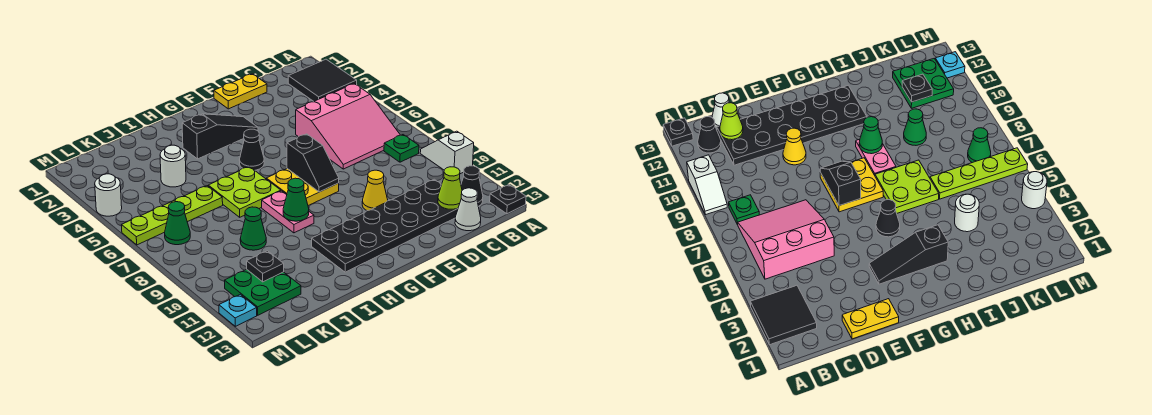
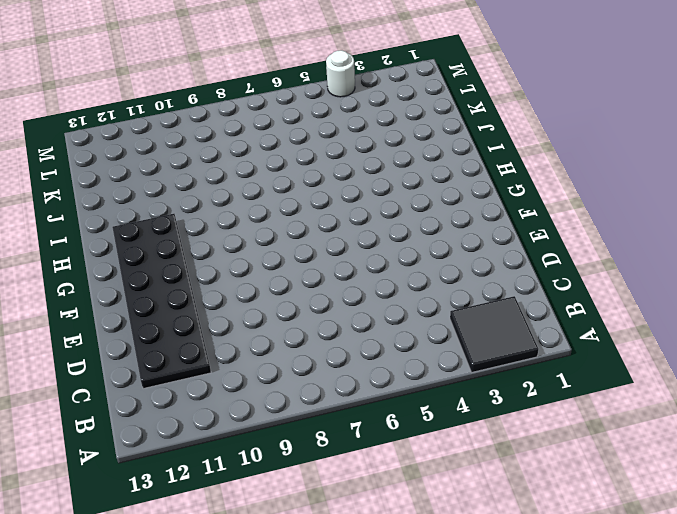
none -> white slope A9:A10 level 1 top 10
none -> black plate A13 level 1
none -> pink slope B5:D7 level 1 top 5

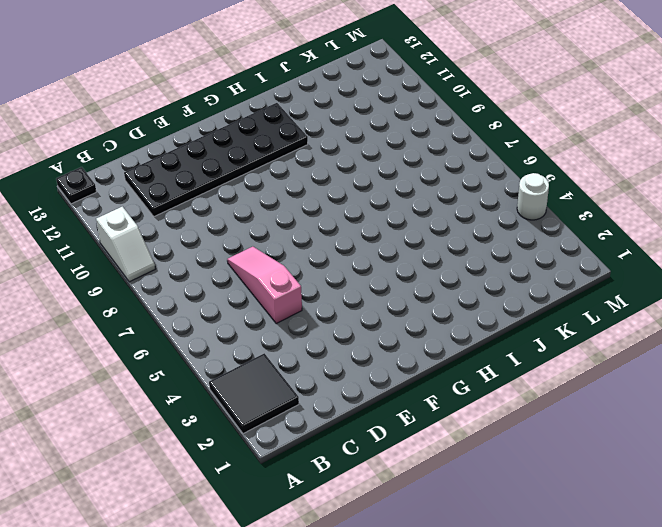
pink slope D5:D7 level 1 top 5 -> pink slope B5:D7 level 1 top 5
none -> green plate B8 level 1
none -> black cone B12 level 1
none -> white cone C13 level 1

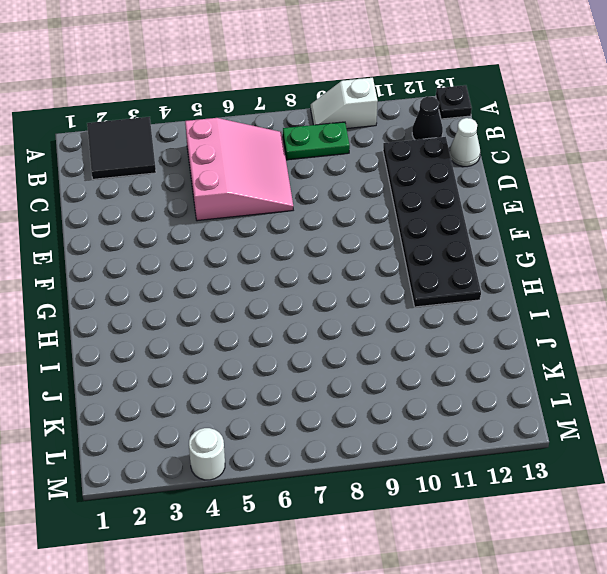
green plate B8:B9 level 1 -> green plate B8 level 1
none -> yellow plate D1:E1 level 1
none -> yellow cone E10 level 1
none -> black slope F3:H3 level 1 top H

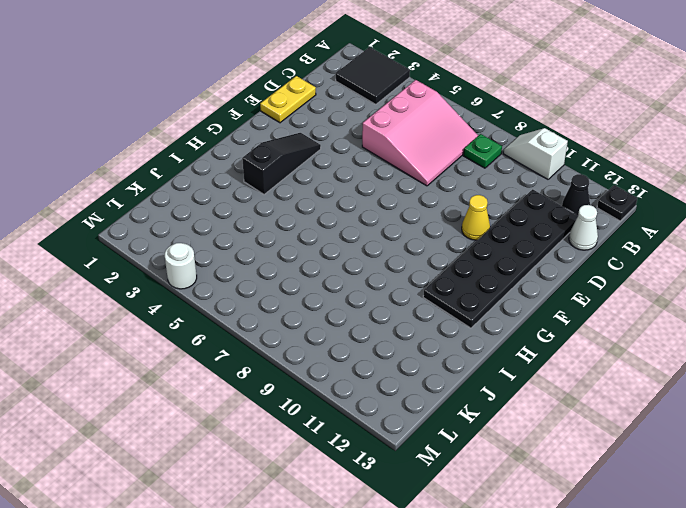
none -> yellow plate F7:G8 level 1
none -> black cone G5 level 1
none -> lime plate H6:I7 level 1

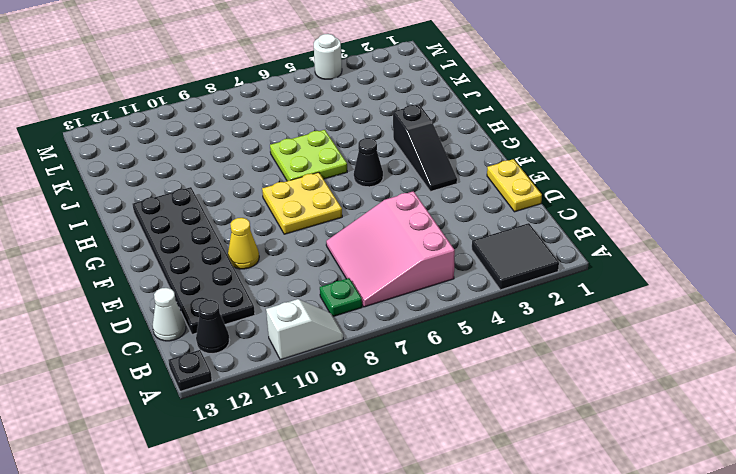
none -> pink plate H8:H9 level 1
none -> white round brick J4 level 1
none -> lime plate J6:M6 level 1

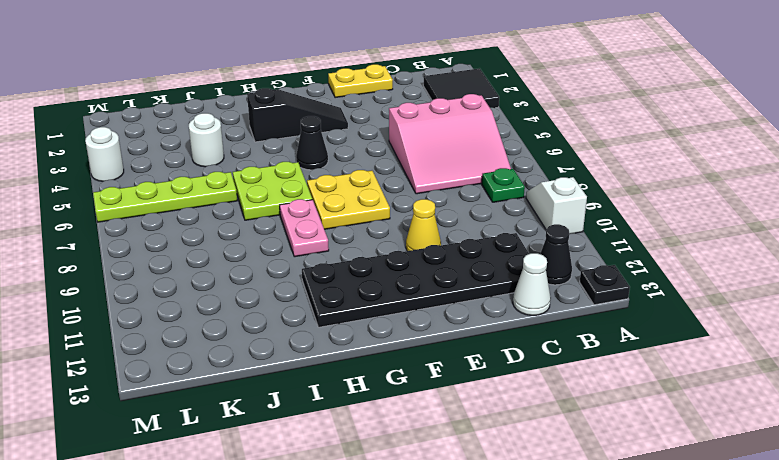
none -> green cone J9 level 1
none -> green plate K11:L12 level 1
none -> green cone L7 level 1

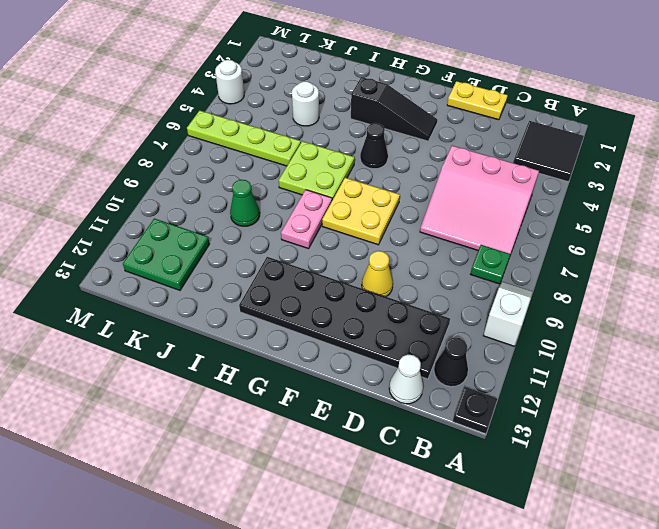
none -> green cone L7 level 1
none -> cyan plate M12 level 1
none -> lime cone C12 level 2

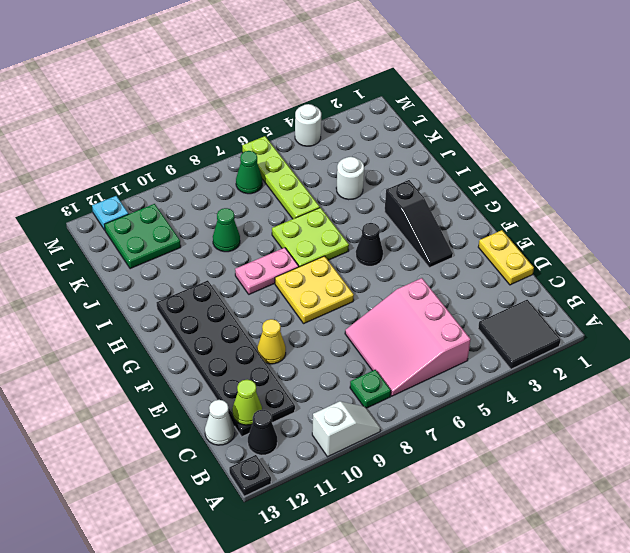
none -> black slope F7:F8 level 2 top 7
none -> green cone H9 level 2
none -> black plate K11 level 2

